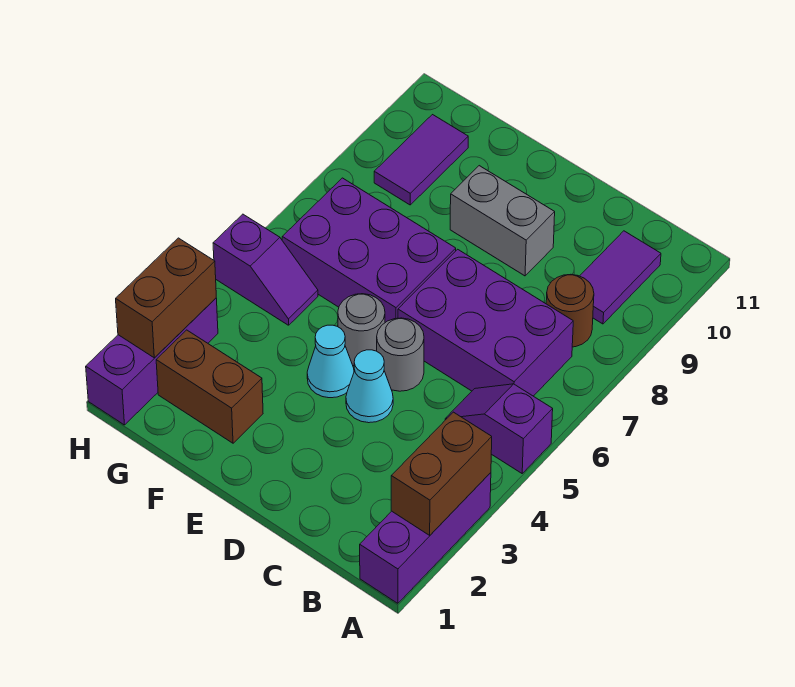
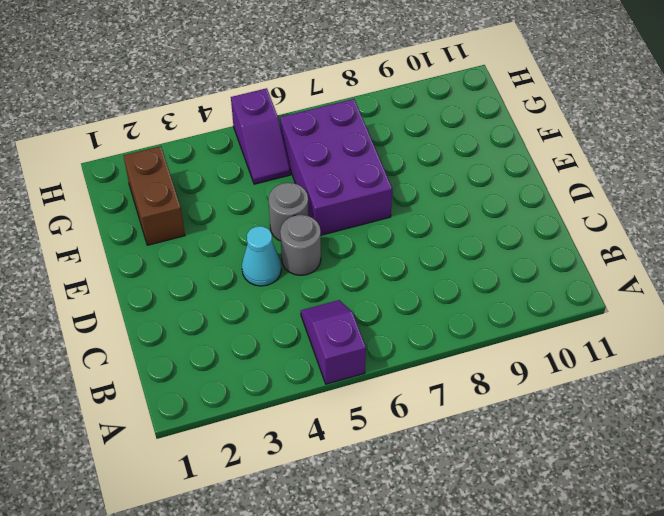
none -> purple brick A1:A3 level 1
none -> purple brick B6:D7 level 1
none -> brown round brick B8 level 1

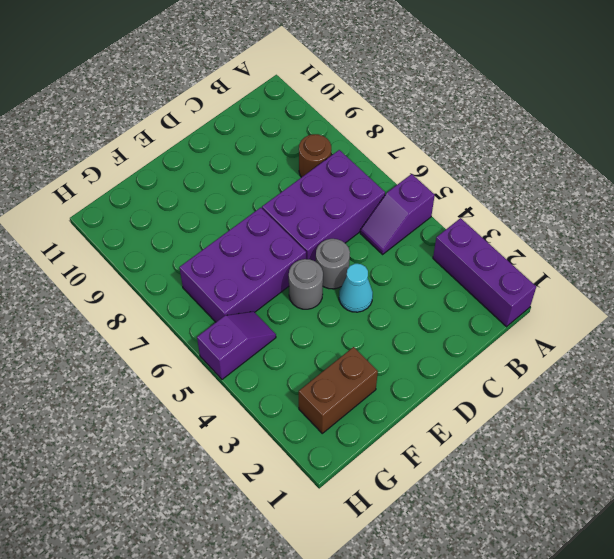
none -> purple tile B9:B10 level 1
none -> grey brick D9:E9 level 1
none -> cyan cone E4 level 1

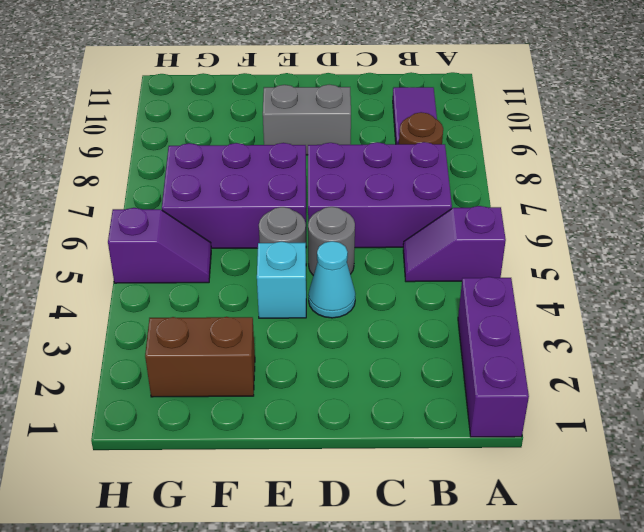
cyan brick E4 level 1 -> cyan cone E4 level 1
none -> purple tile G9:G10 level 1
none -> purple brick H1:H3 level 1
none -> brown brick A2:A3 level 2

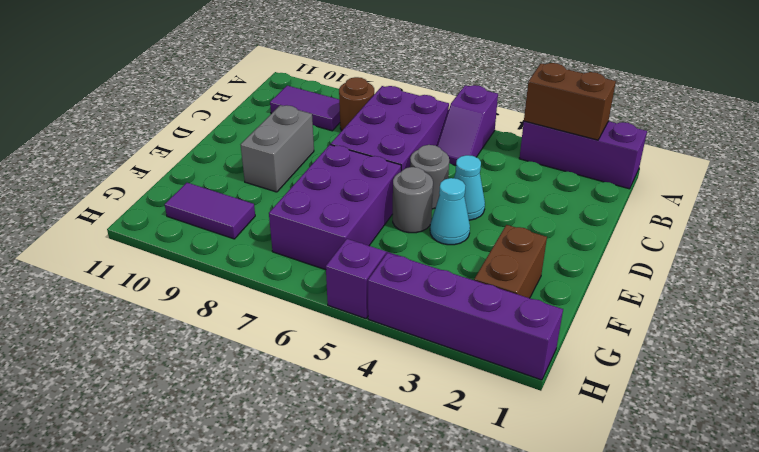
purple brick H1:H4 level 1 -> purple brick H1:H3 level 1
none -> brown brick H2:H3 level 2

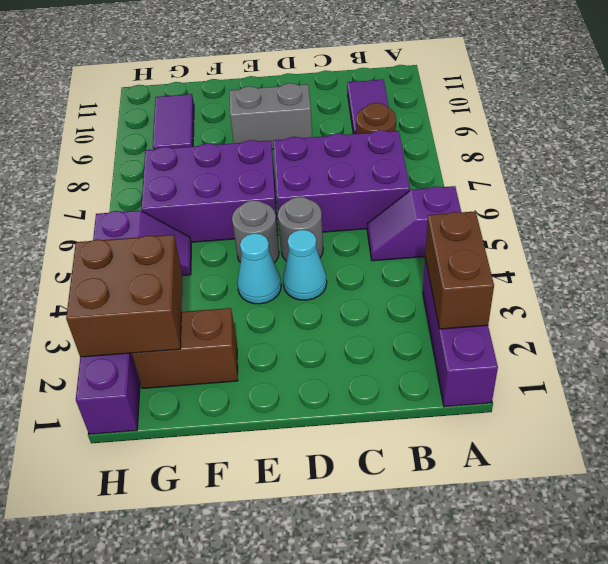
brown brick G2:H3 level 2 -> brown brick H2:H3 level 2

